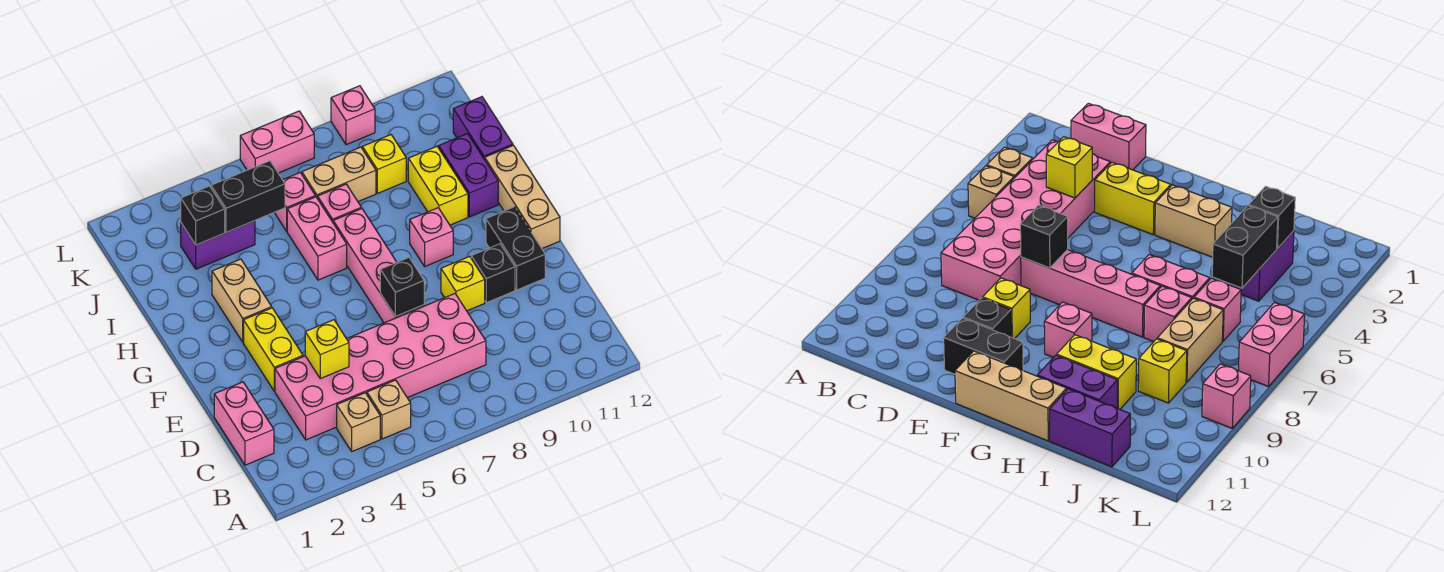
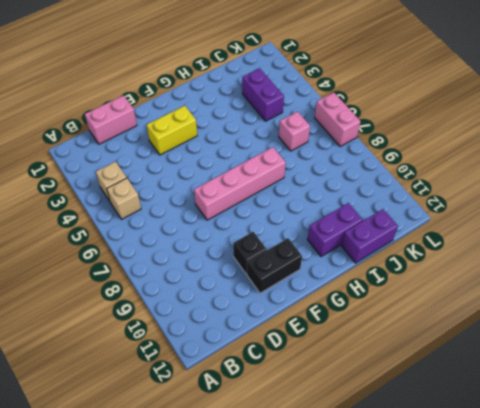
none -> pink brick C3:D8 level 1
none -> yellow brick E9 level 1
none -> tan brick F12:H12 level 1

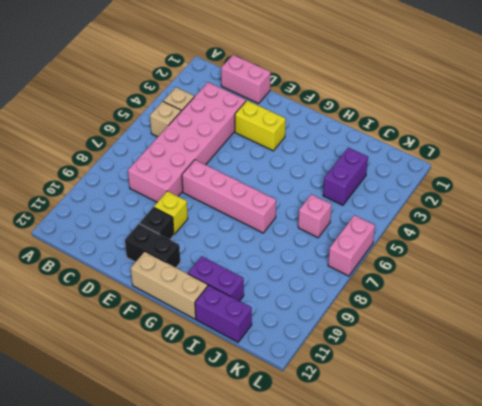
none -> tan brick G3:H3 level 1
none -> pink brick G9 level 1
none -> pink brick H6:I6 level 1

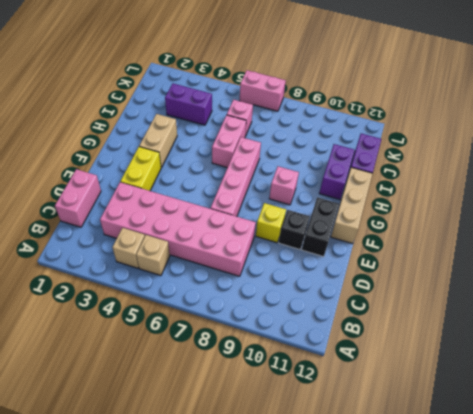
none -> yellow brick H10:I10 level 1
none -> pink brick I7 level 1
none -> tan brick J7:J8 level 1

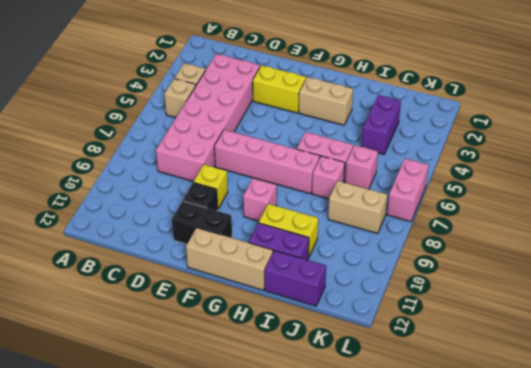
tan brick J8:K8 level 1 -> tan brick J7:J8 level 1
none -> pink brick C1:D1 level 1
none -> yellow brick J9 level 1
none -> pink brick L9 level 1

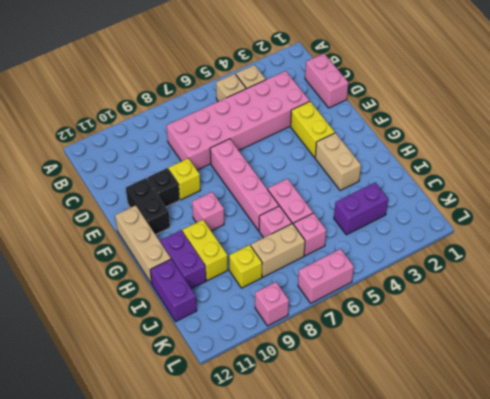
none -> yellow brick D4 level 2
none -> black brick E7 level 2
none -> black brick J3 level 2

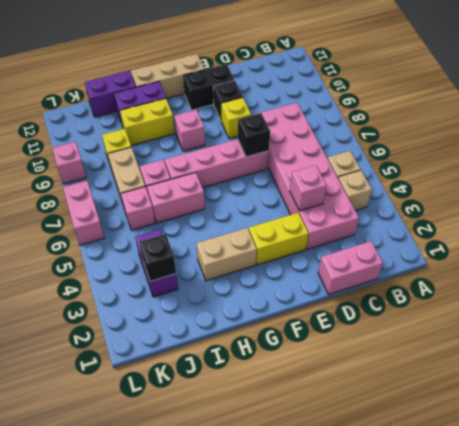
pink brick D4 level 2 -> yellow brick D4 level 2
none -> black brick J4:J5 level 2

